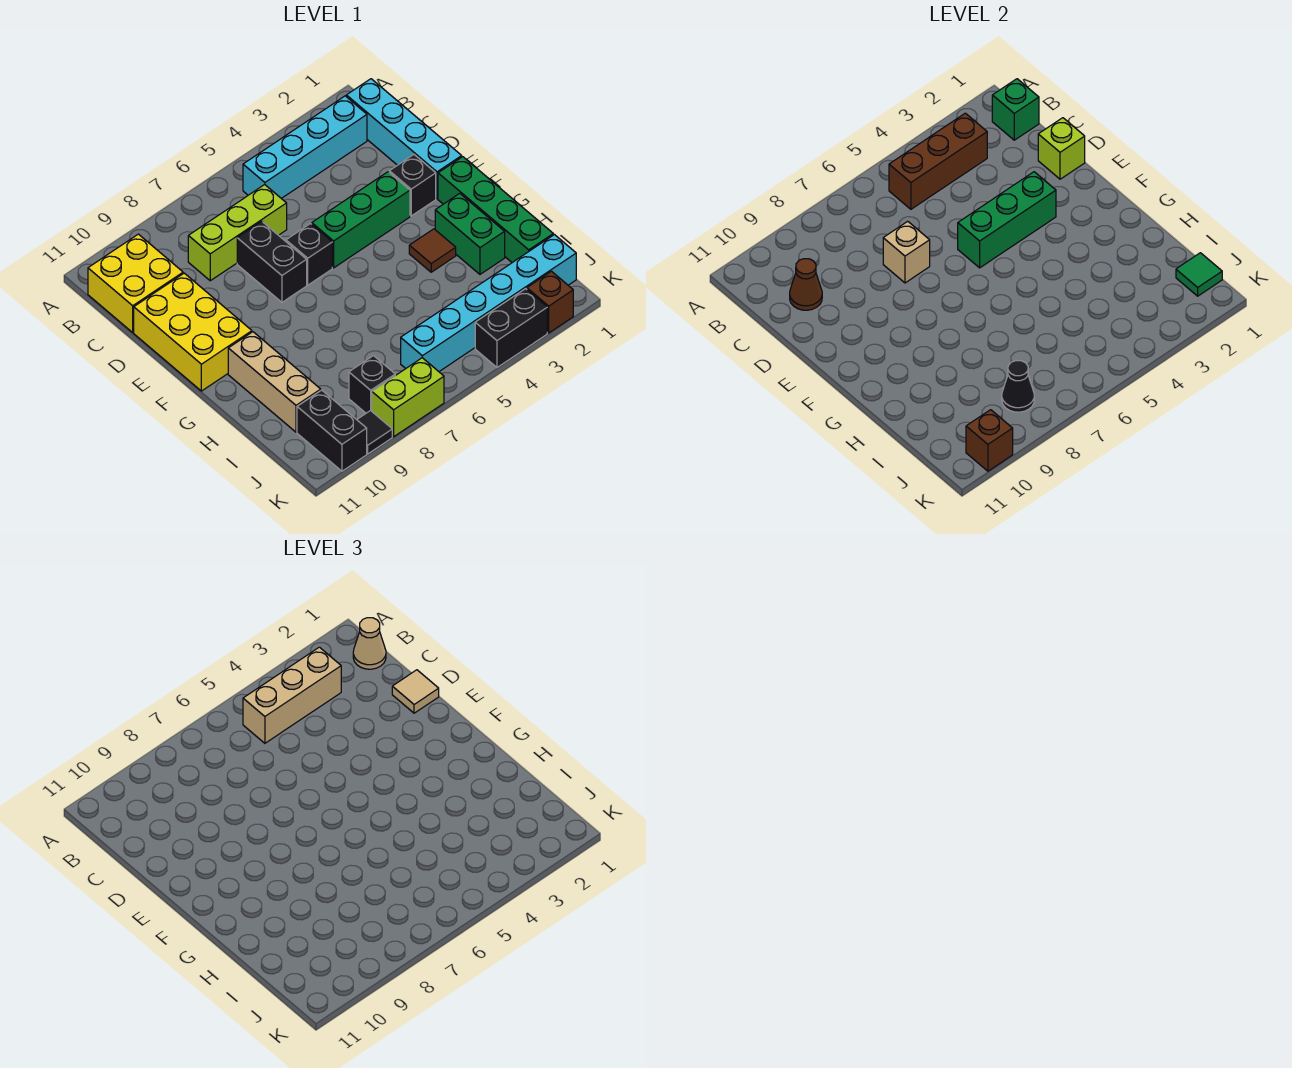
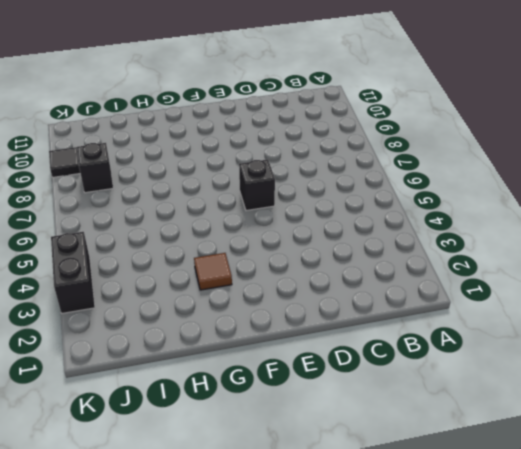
none -> cyan brick B1:E1 level 1
none -> cyan brick B2:B5 level 1
none -> yellow brick B10:C11 level 1
none -> lime brick C6:C8 level 1

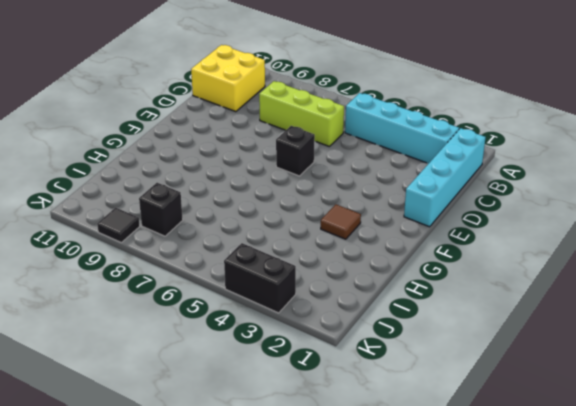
none -> black brick D7:E7 level 1
none -> yellow brick D10:F11 level 1
none -> black brick E2 level 1
none -> green brick E3:E5 level 1

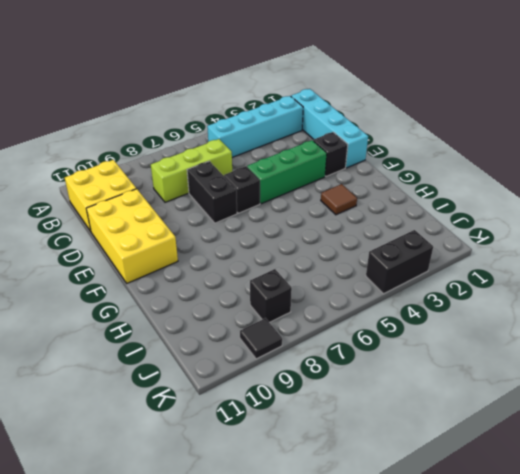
none -> green brick F1:I1 level 1
none -> green brick G2:H2 level 1
none -> tan brick G10:I10 level 1
none -> cyan brick J1:J6 level 1

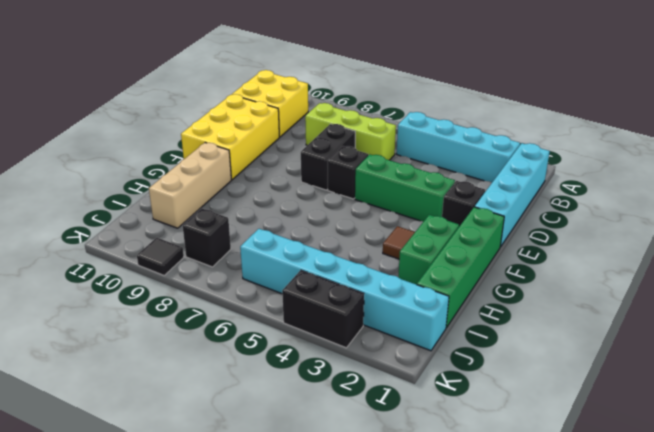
none -> black brick J10:K10 level 1
none -> brown brick K2 level 1
none -> lime brick K7:K8 level 1
none -> green brick B1 level 2

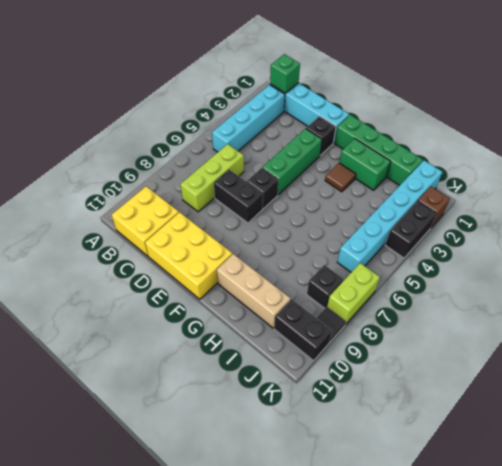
none -> brown brick B3:B5 level 2
none -> brown cone C10 level 2
none -> lime brick D1 level 2
none -> tan brick D7 level 2

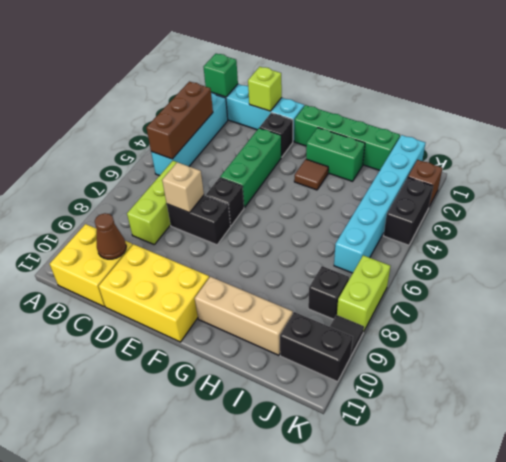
none -> green brick E3:E5 level 2
none -> green tile J1 level 2
none -> black cone J8 level 2
none -> brown brick K10 level 2

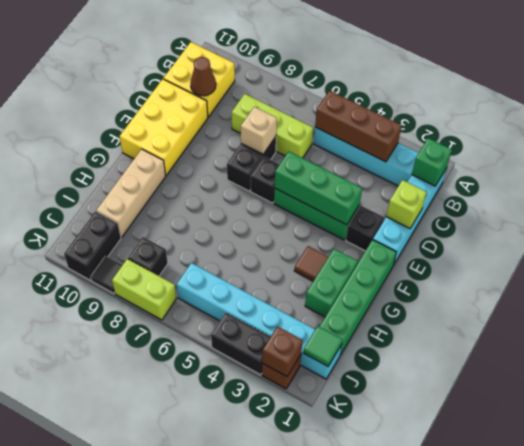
brown brick K2 level 2 -> brown brick K10 level 2
none -> black cone J8 level 2
none -> tan cone B1 level 3
none -> tan brick B3:B5 level 3
none -> tan tile D1 level 3

